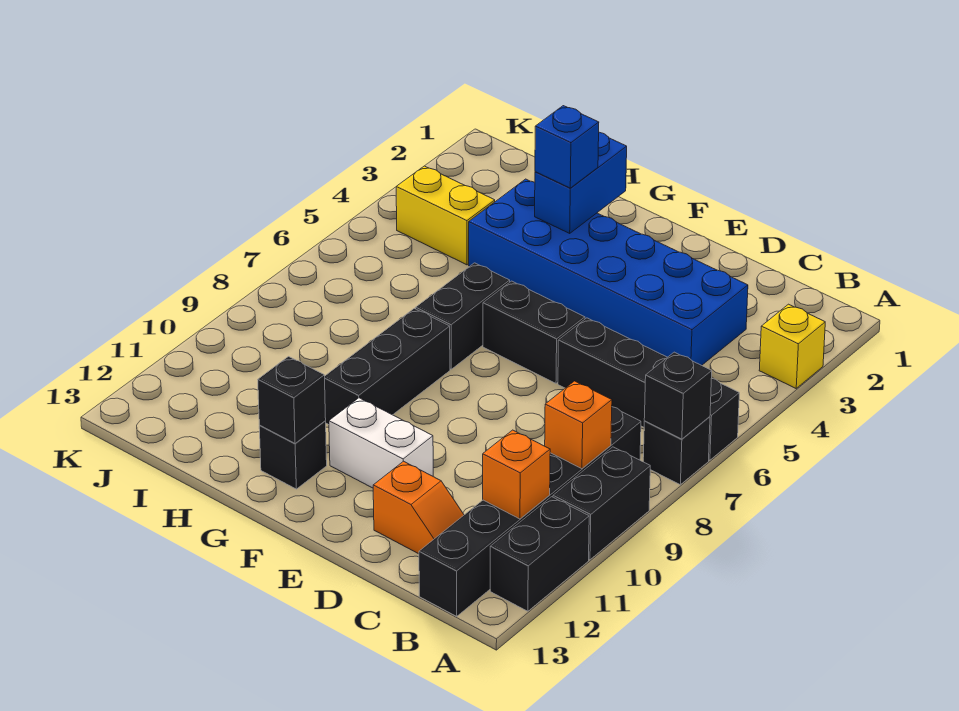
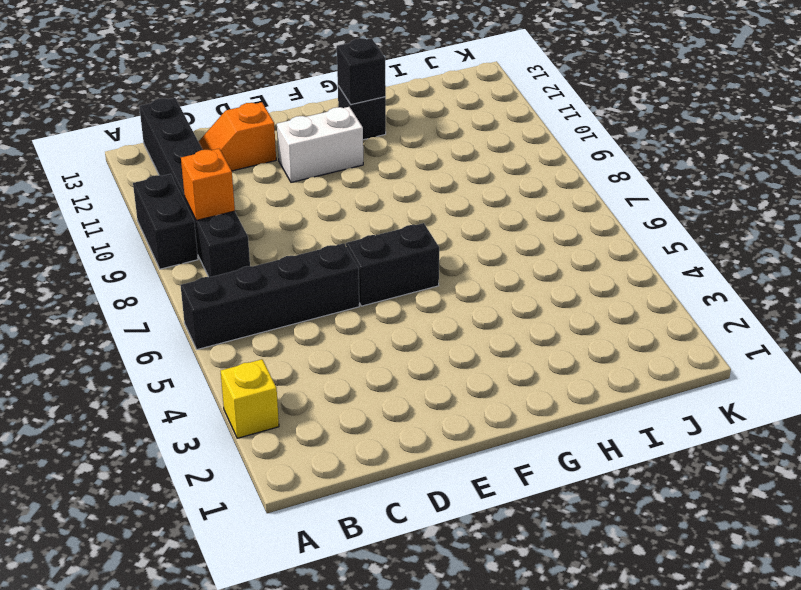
none -> black brick A7 level 1
none -> black brick A11:A12 level 1
none -> blue brick C3:H4 level 1

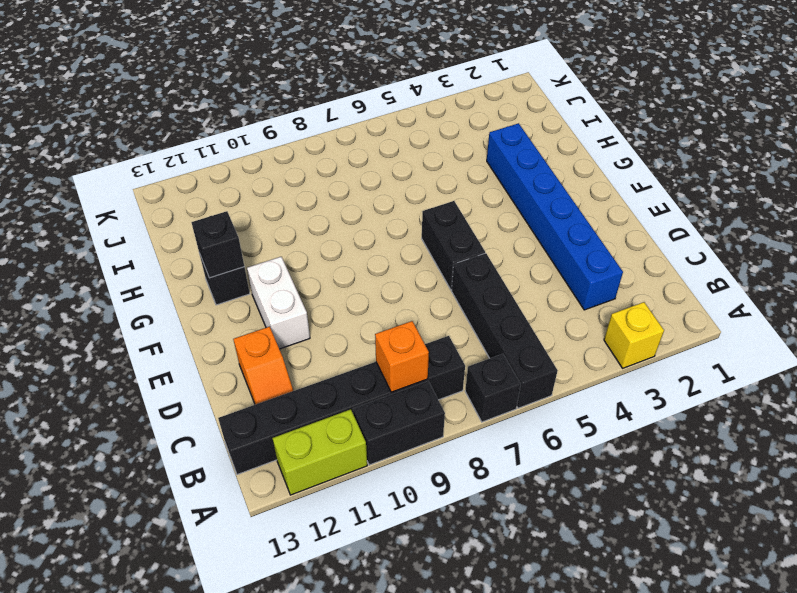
lime brick A11:A12 level 1 -> black brick A11:A12 level 1
blue brick C3:H3 level 1 -> blue brick C3:H4 level 1
none -> black brick G6:G7 level 1
none -> black brick G8:G10 level 1
none -> yellow brick I4:J4 level 1

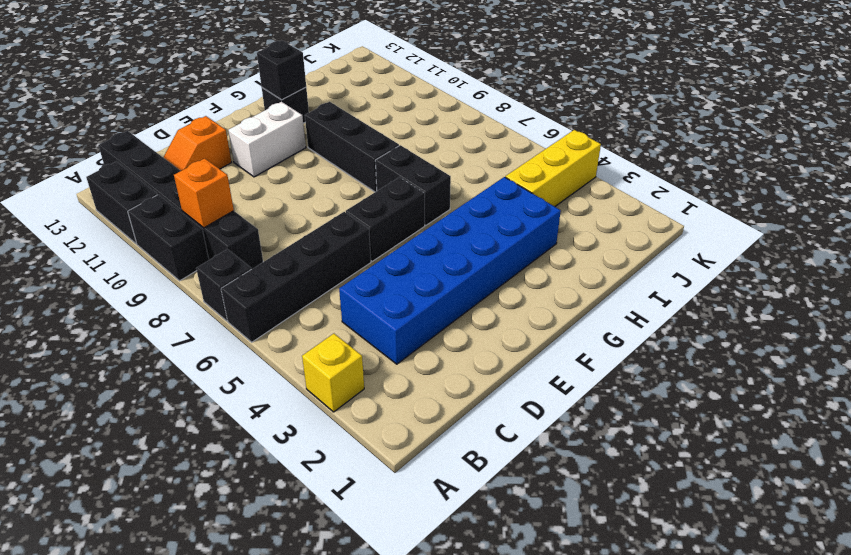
yellow brick I4:K4 level 1 -> yellow brick I4:J4 level 1
none -> black brick A7 level 2
none -> orange brick B11 level 2
none -> blue brick G2:G3 level 2

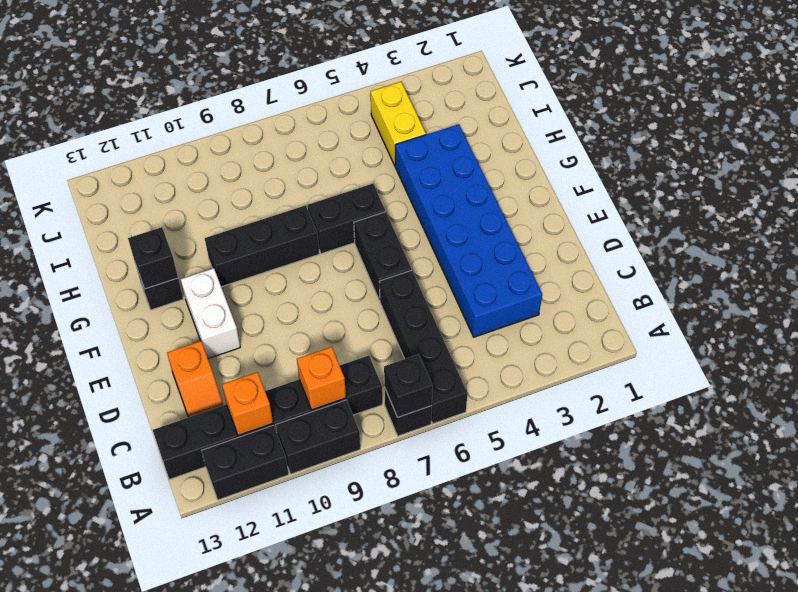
none -> yellow brick A3 level 1
none -> blue brick G2:G3 level 2
none -> blue brick G3 level 3

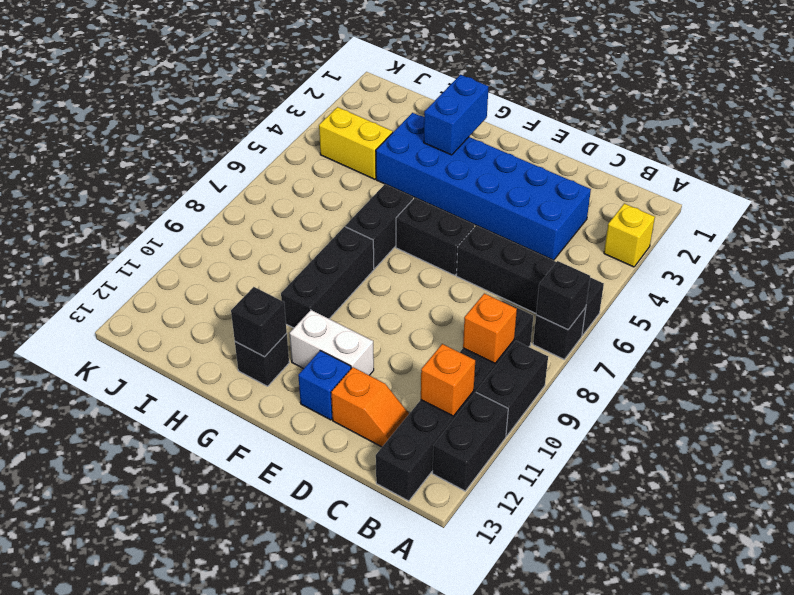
blue brick E12 level 1 -> blue brick G3 level 3

